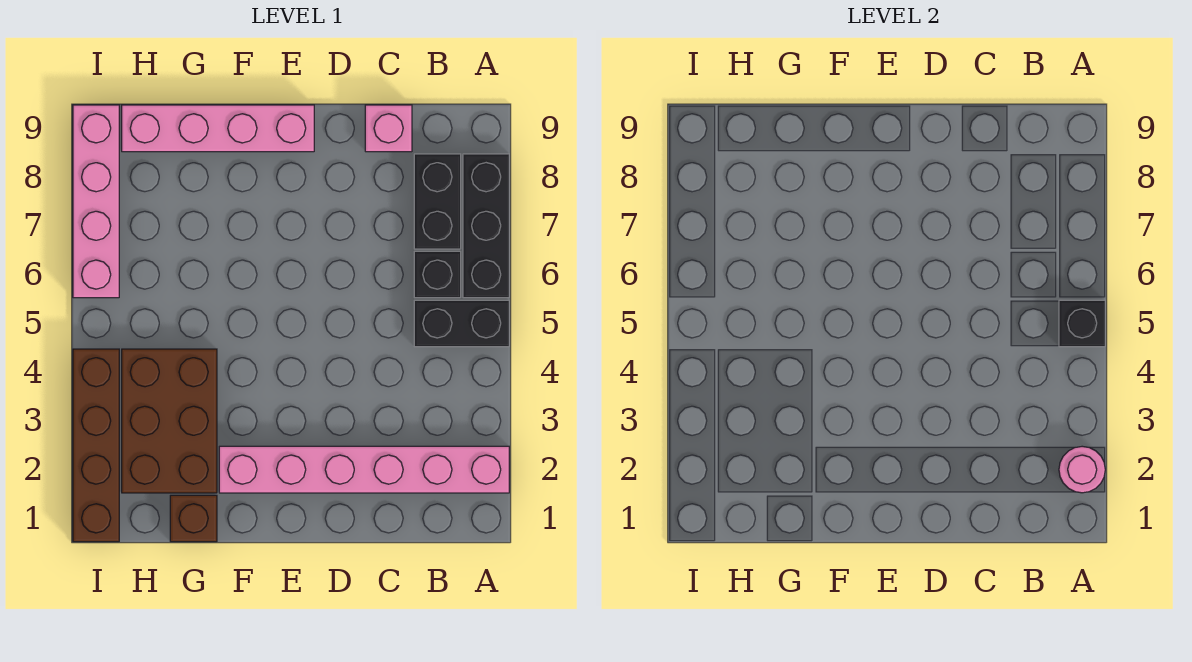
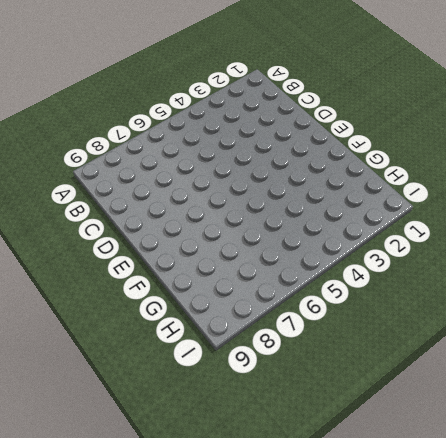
none -> pink brick A2:F2 level 1
none -> black brick A5:B5 level 1
none -> black brick A6:A8 level 1

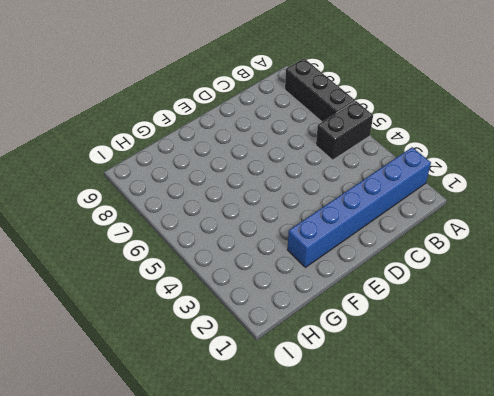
blue brick A2:F2 level 1 -> pink brick A2:F2 level 1
none -> black brick B6 level 1
none -> black brick B7:B8 level 1
none -> pink brick C9 level 1

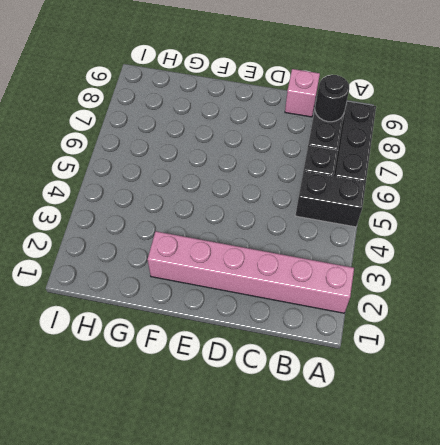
black round brick B8 level 2 -> none
none -> pink brick E9:H9 level 1
none -> brown brick G1 level 1
none -> brown brick G2:H4 level 1

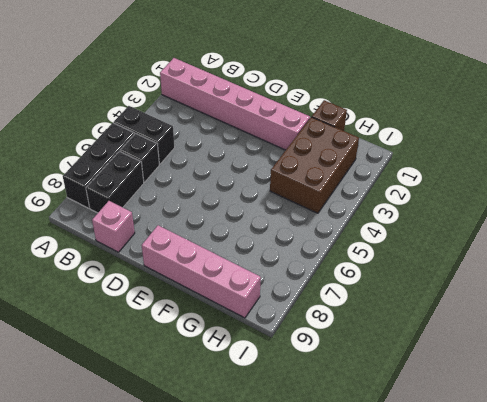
none -> brown brick I1:I4 level 1
none -> pink brick I6:I9 level 1
none -> pink round brick A2 level 2

